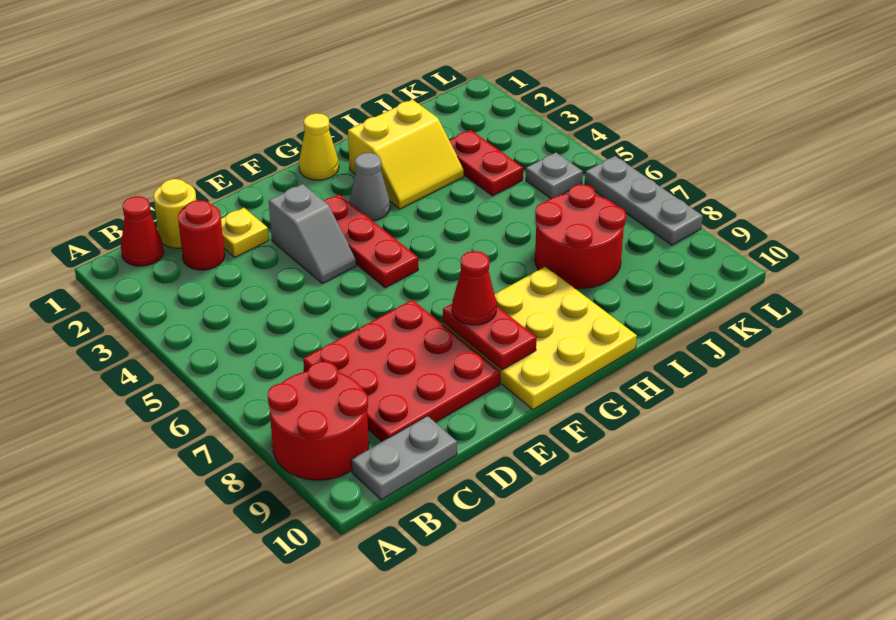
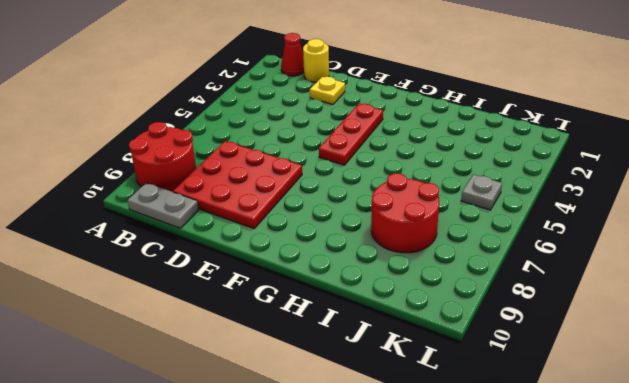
none -> red round brick C2 level 1
none -> grey slope E3:E4 level 1 top 3
none -> yellow plate F8:H10 level 1

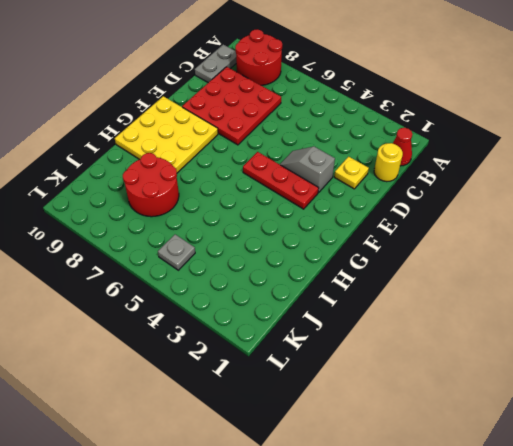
none -> red round brick C2 level 1
none -> yellow cone G1 level 1
none -> grey cone G3 level 1

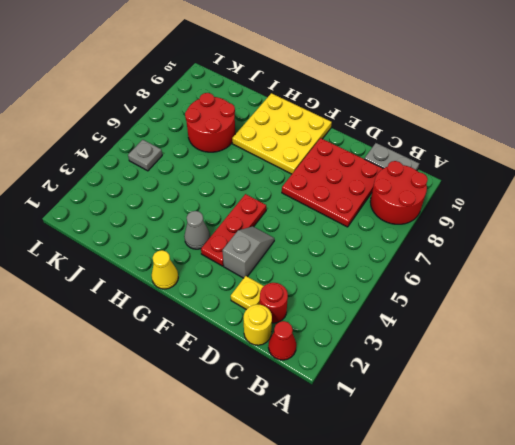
none -> yellow slope H2:I3 level 1 top 2
none -> red plate J3:J4 level 1
none -> grey plate L6:L8 level 1

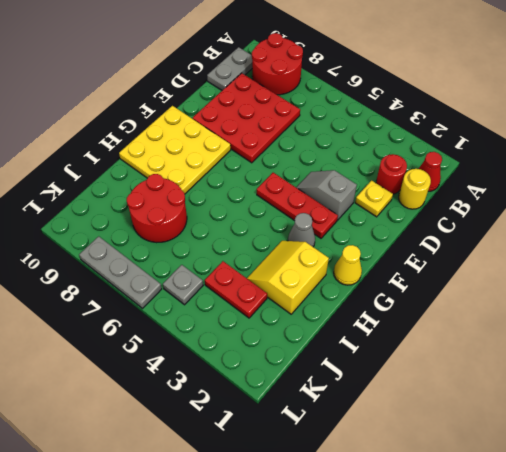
none -> red plate F8:F9 level 2
none -> red cone F8 level 3

